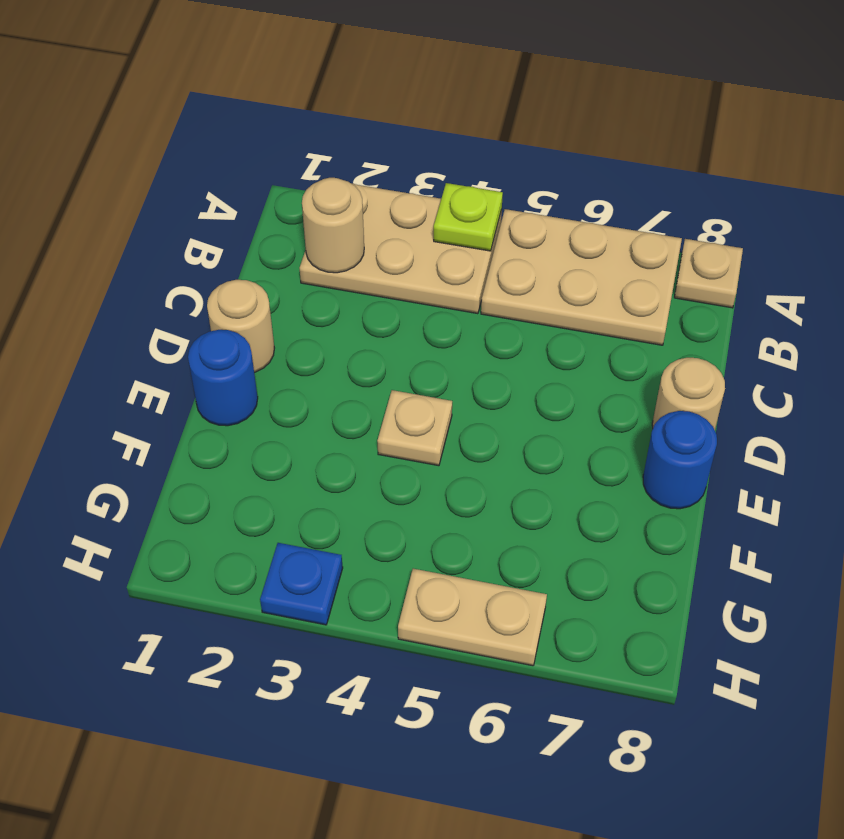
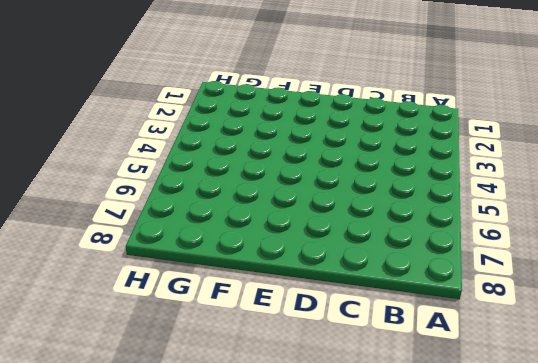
none -> tan plate A2:B4 level 1
none -> tan plate A5:B7 level 1
none -> tan plate A8 level 1

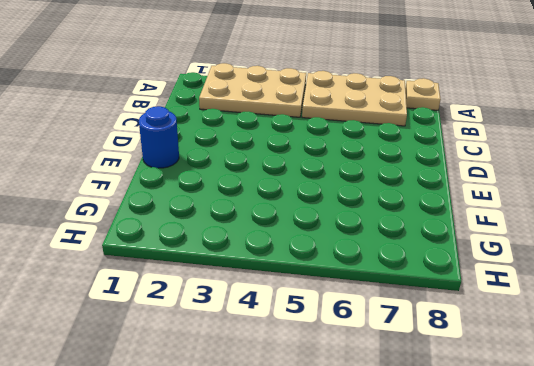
none -> tan round brick D1 level 1
none -> tan round brick D8 level 1
none -> tan plate E4 level 1

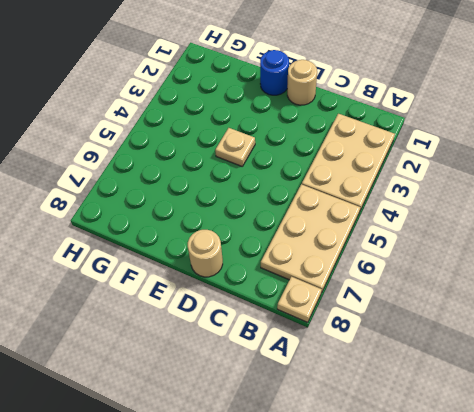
none -> blue round brick E8 level 1
none -> blue plate H3 level 1
none -> tan plate H5:H6 level 1

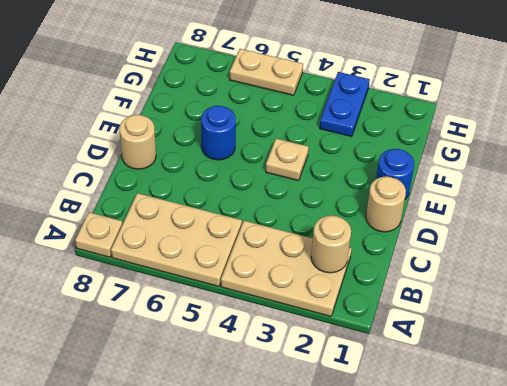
blue round brick E6 level 1 -> blue round brick E8 level 1
blue plate G3:H3 level 1 -> blue plate H3 level 1
none -> lime plate A4 level 2

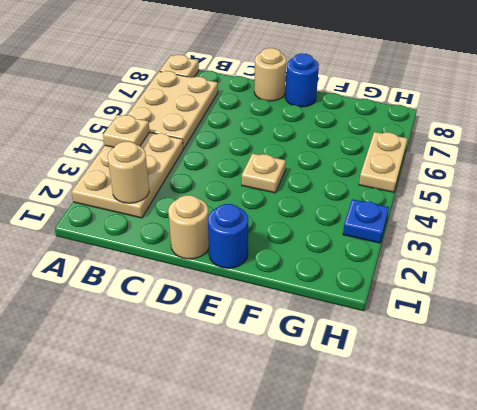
tan plate A4 level 2 -> lime plate A4 level 2

